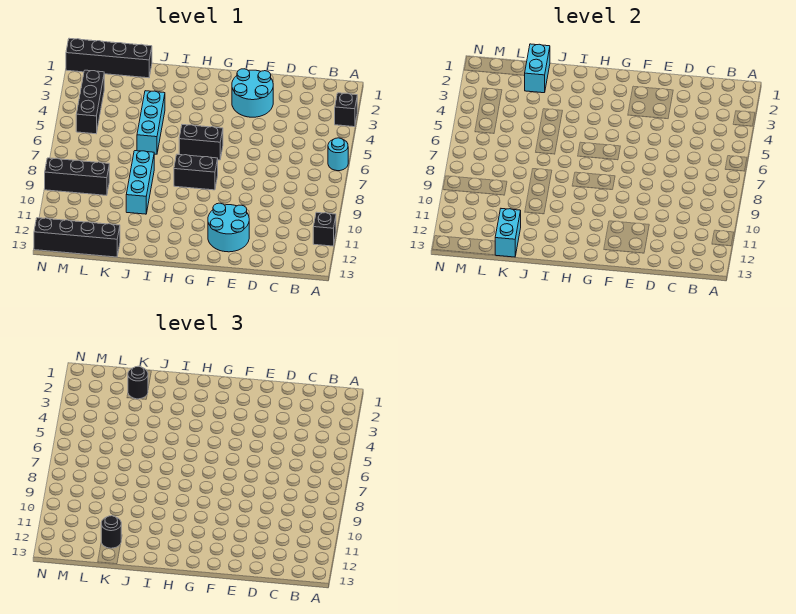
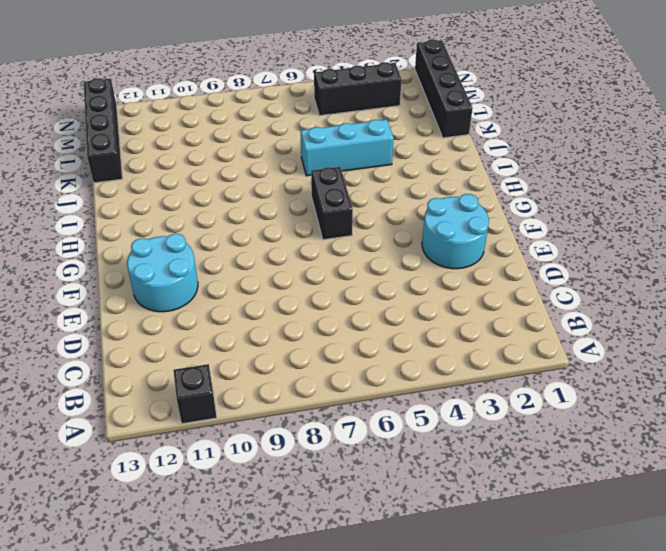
none -> black brick A3 level 1
none -> cyan round brick A6 level 1
none -> black brick G8:H8 level 1

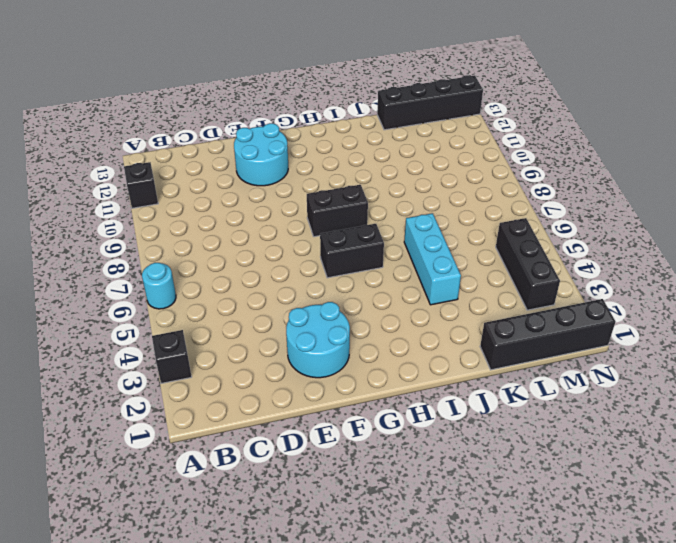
none -> cyan brick J8:J10 level 1
none -> black brick L9:N9 level 1
none -> cyan brick K1:K2 level 2

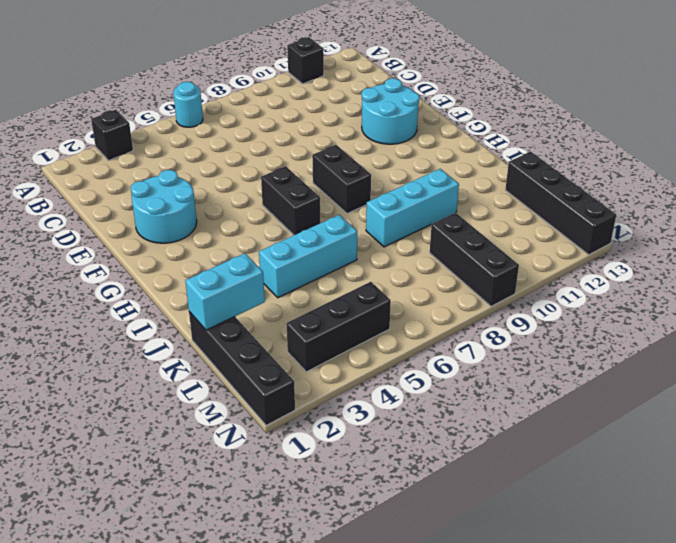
none -> cyan brick K12:K13 level 2
none -> black round brick K2 level 3
none -> black round brick K12 level 3

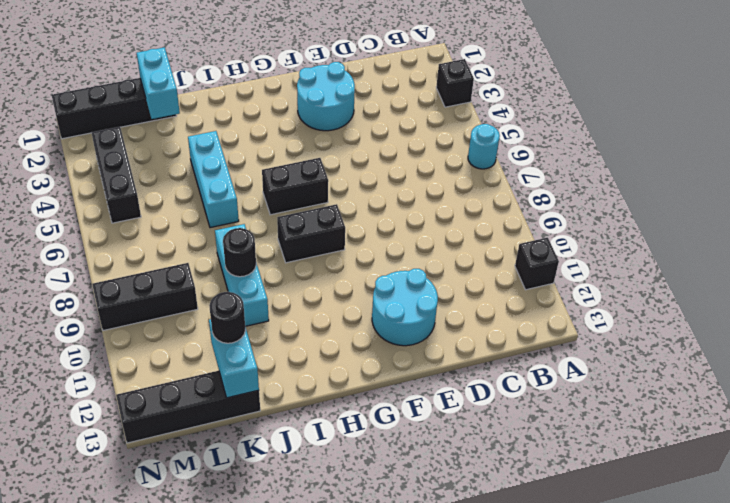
black round brick J9 level 2 -> black round brick K2 level 3

